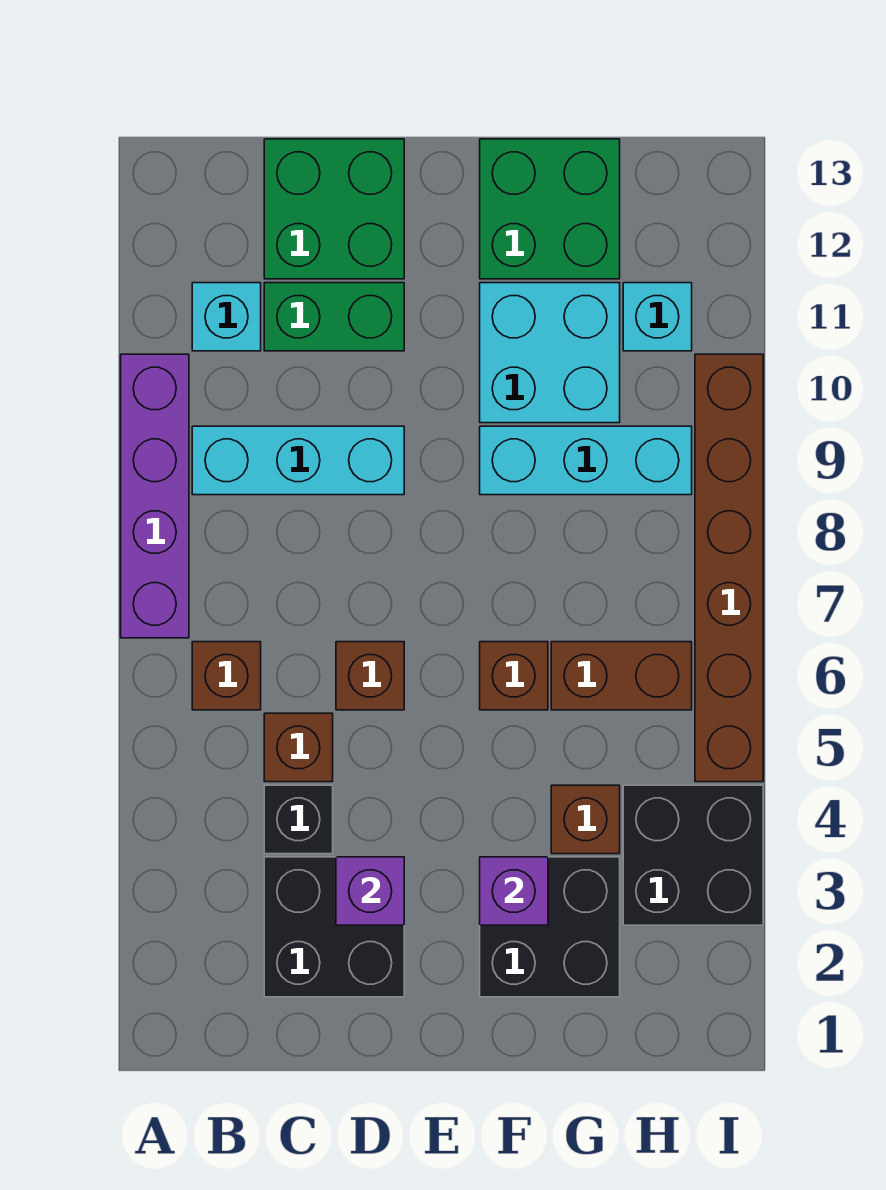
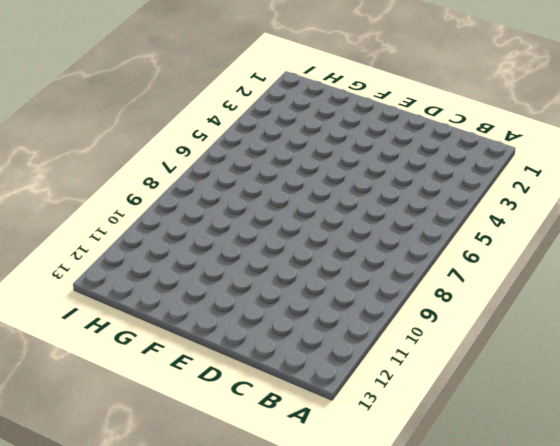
none -> purple brick A7:A10 level 1
none -> brown brick B6 level 1
none -> cyan brick B9:D9 level 1

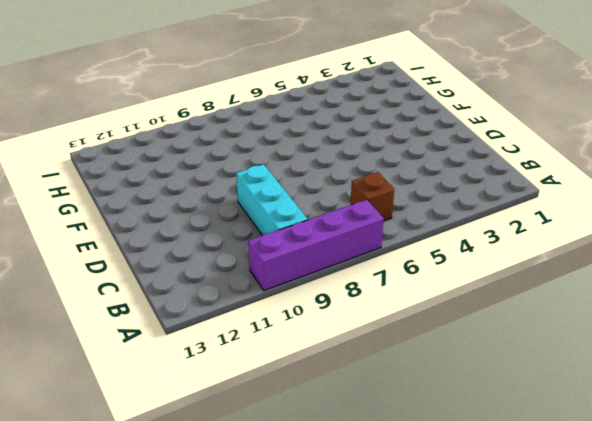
none -> cyan brick B11 level 1
none -> black brick C2:D3 level 1
none -> black brick C4 level 1

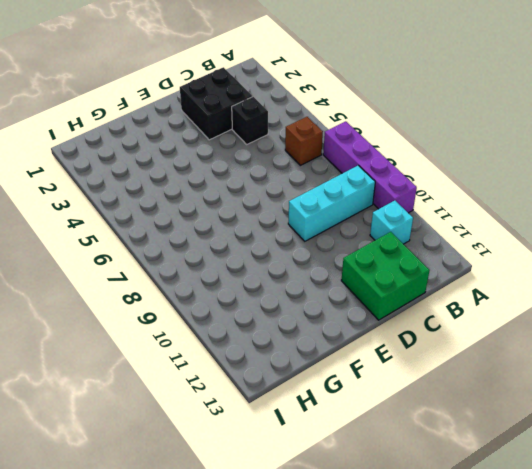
none -> brown brick C5 level 1
none -> green brick C11:D11 level 1
none -> brown brick D6 level 1

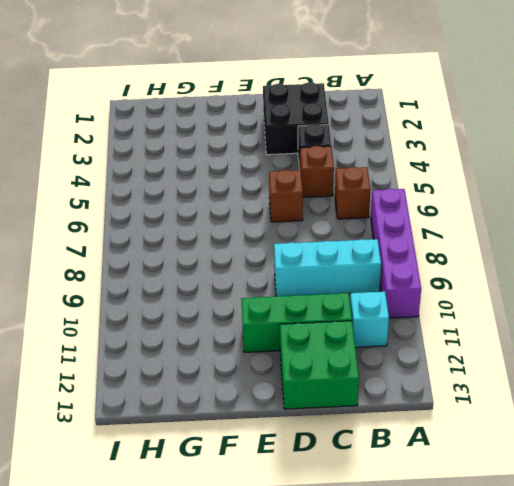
green brick C11:E11 level 1 -> green brick C11:D11 level 1
none -> black brick F2:G3 level 1
none -> brown brick F6 level 1
none -> cyan brick F9:H9 level 1

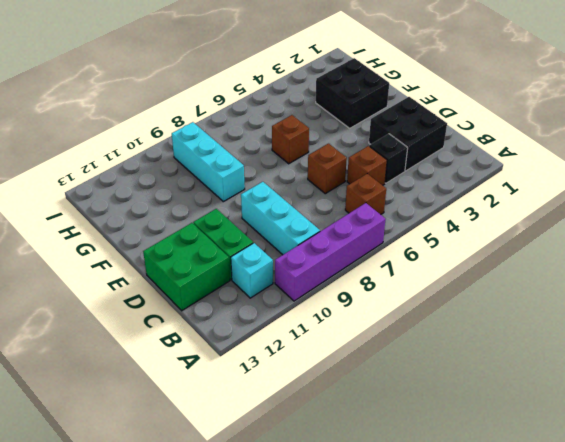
none -> cyan brick F10:G11 level 1
none -> green brick F12:G13 level 1
none -> brown brick G4 level 1

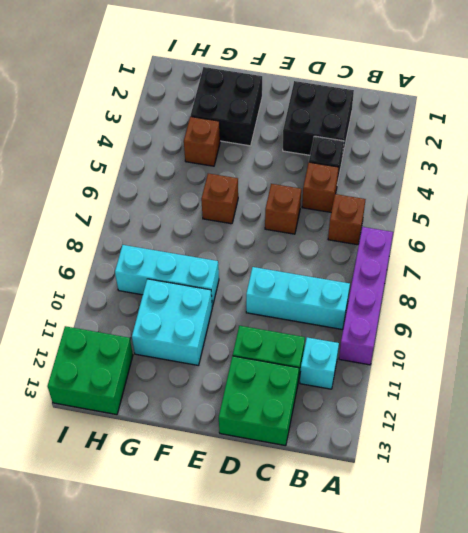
green brick H12:I13 level 1 -> green brick F12:G13 level 1
none -> brown brick G6:H6 level 1
none -> black brick H3:I4 level 1
none -> cyan brick H11 level 1

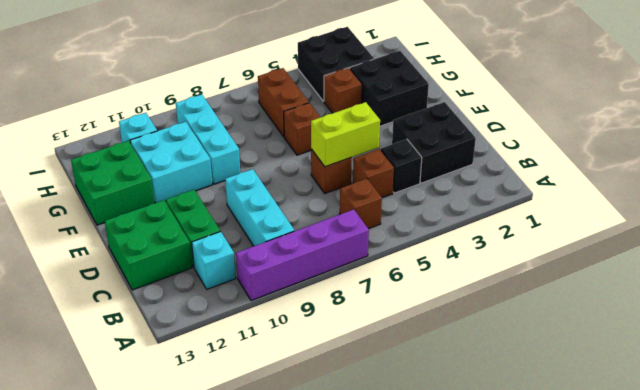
lime brick D5:D6 level 2 -> none
none -> brown brick I5:I10 level 1
none -> purple brick D3 level 2
none -> purple brick F3 level 2

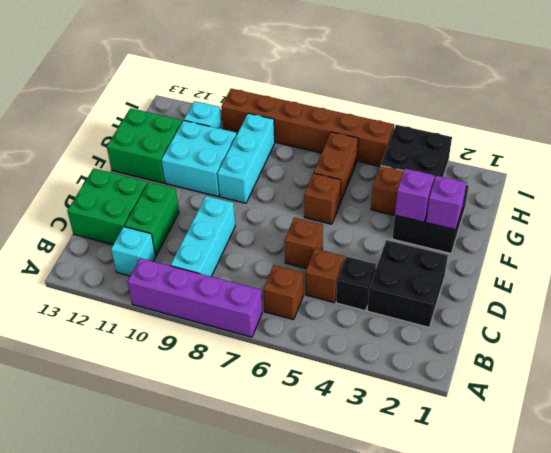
purple brick F2 level 2 -> purple brick D3 level 2

